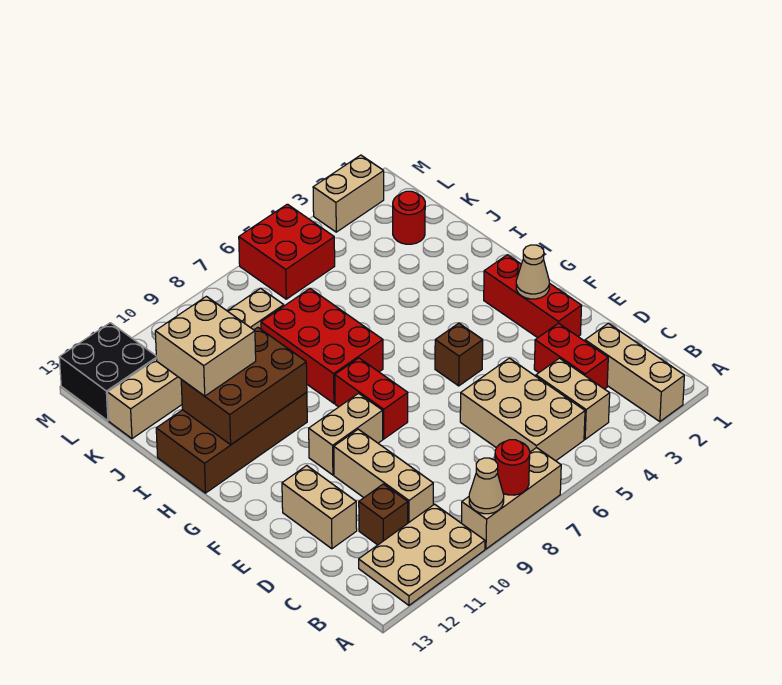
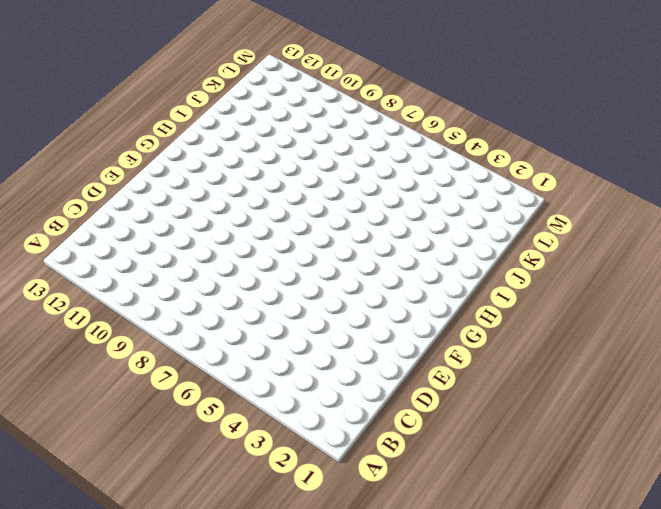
none -> tan brick A2:C2 level 1
none -> tan brick A7:A9 level 1
none -> tan plate A10:B12 level 1

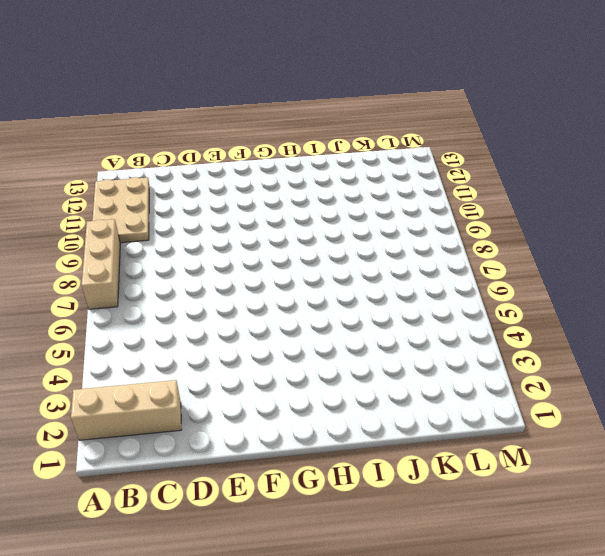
none -> tan brick B4:C4 level 1
none -> tan brick B5:D6 level 1
none -> red brick C3:D3 level 1

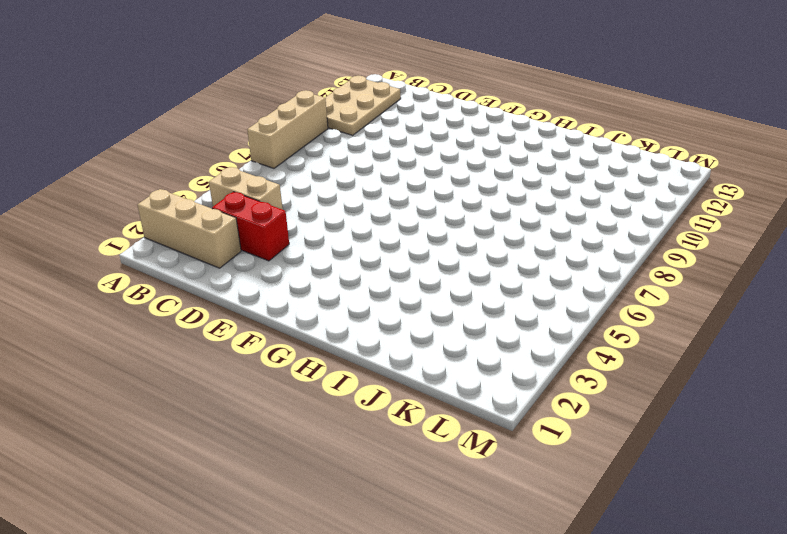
none -> tan brick B5:D6 level 1
none -> tan brick C10:E10 level 1
none -> brown brick C11 level 1

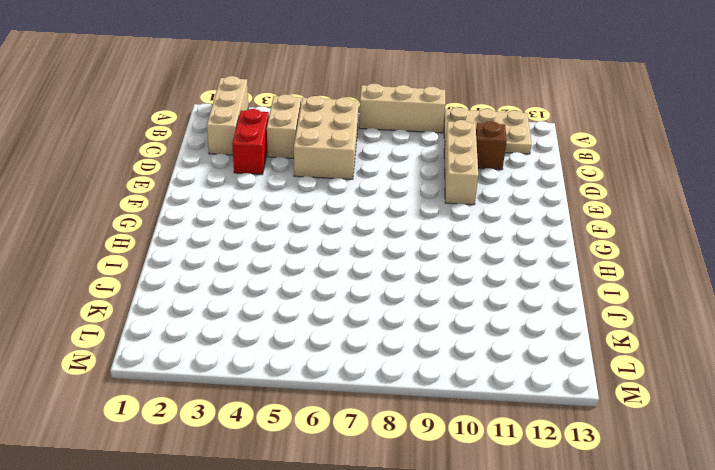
none -> tan brick D12:E12 level 1
none -> red brick E2:G2 level 1
none -> brown brick F5 level 1

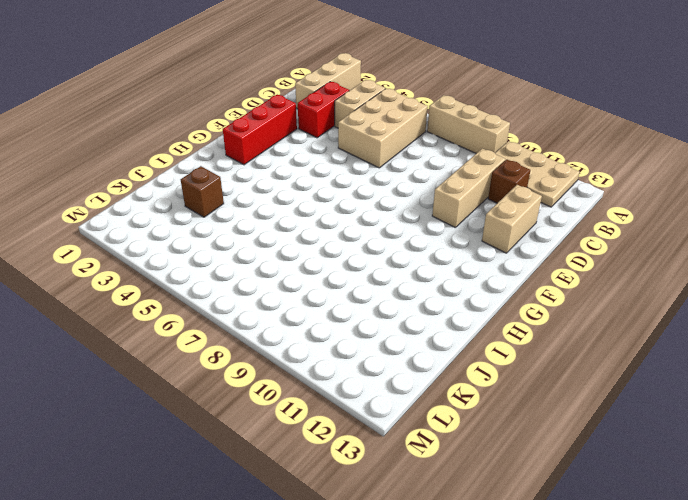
brown brick J3 level 1 -> brown brick F5 level 1
none -> red brick F8:G8 level 1
none -> tan brick F9:F10 level 1
none -> red brick H7:J8 level 1

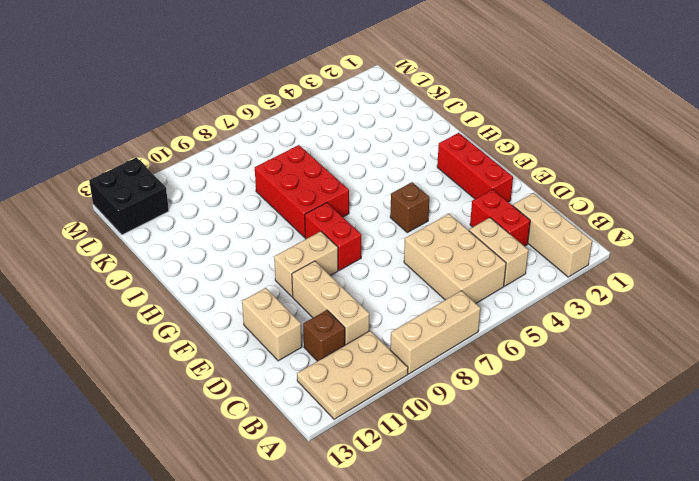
none -> brown brick H10:I13 level 1
none -> red round brick K2 level 1
none -> tan brick K8:K13 level 1

